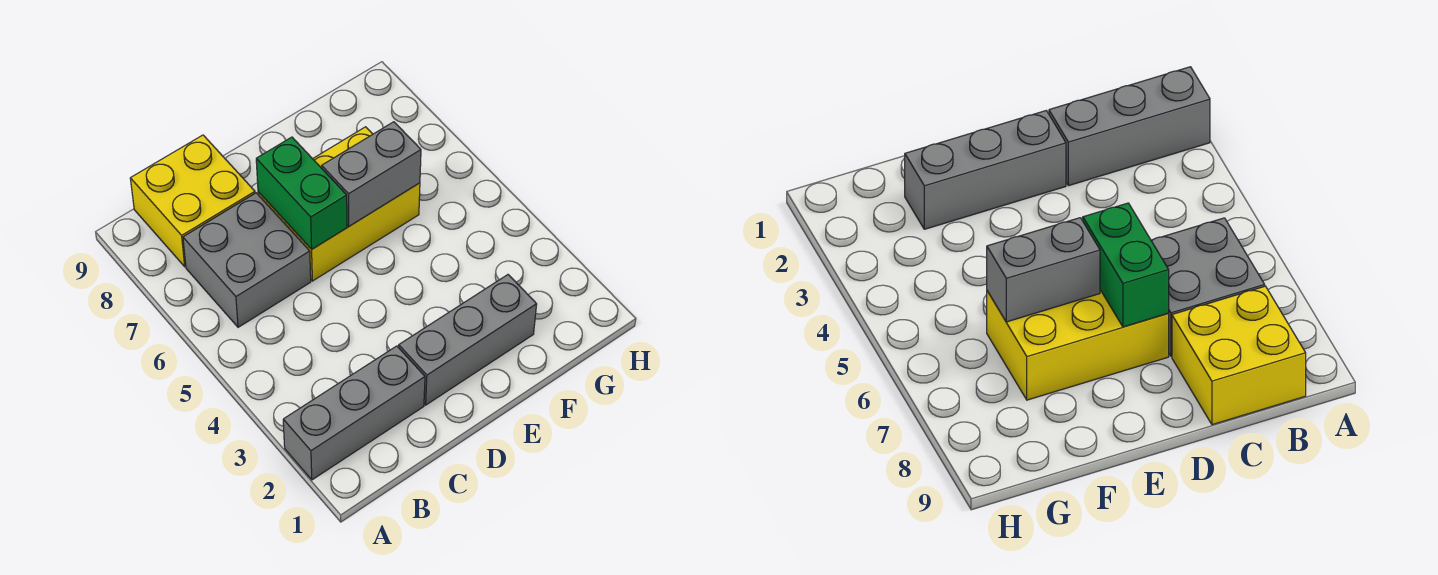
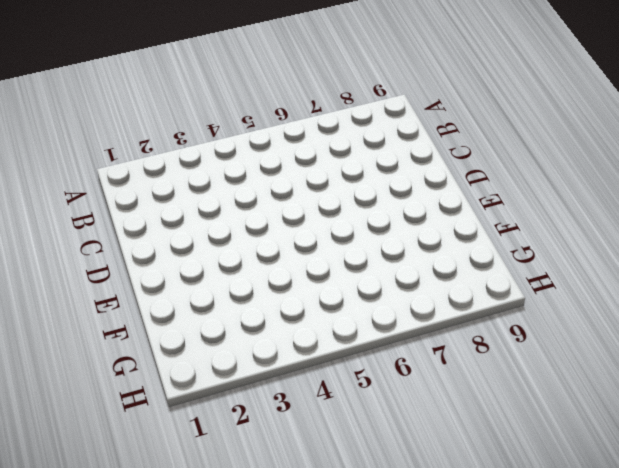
none -> grey brick A2:C2 level 1
none -> grey brick B6:C7 level 1

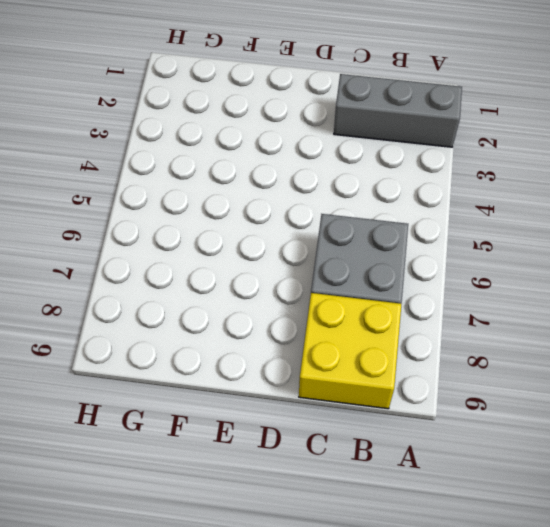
none -> grey brick D2:F2 level 1
none -> yellow brick D6:F7 level 1

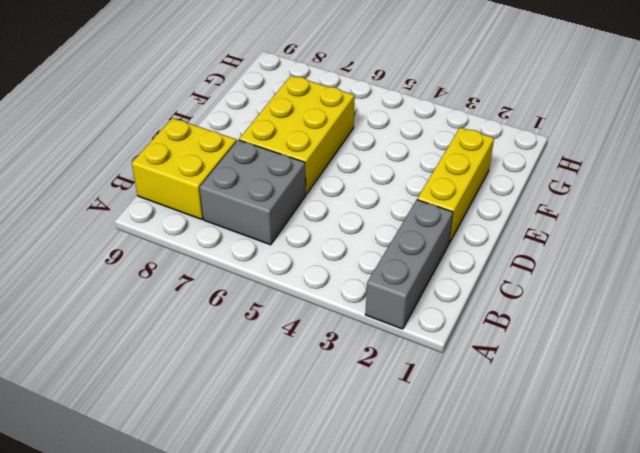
yellow brick D2:F2 level 1 -> grey brick D2:F2 level 1
none -> green brick D6:D7 level 2
none -> grey brick E6:F6 level 2

